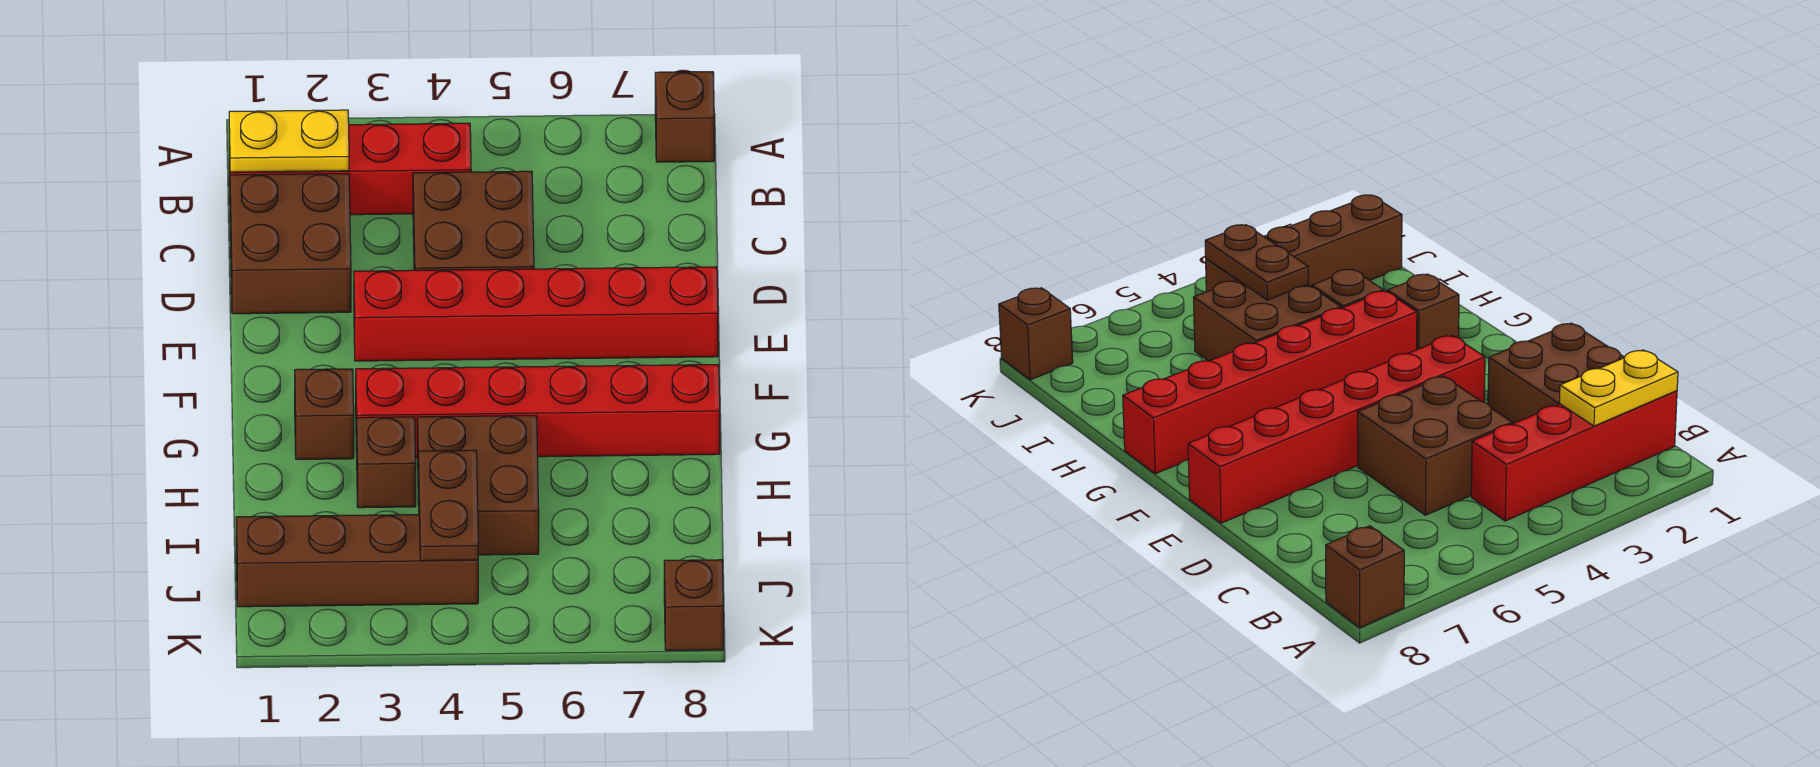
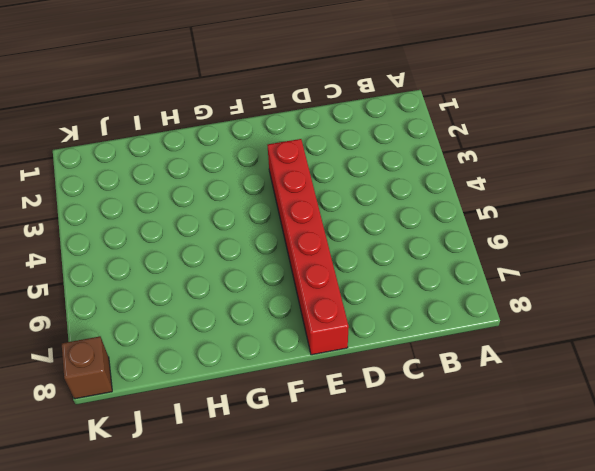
none -> brown brick A8 level 1
none -> red brick B1:B4 level 1
none -> brown brick C1:D2 level 1

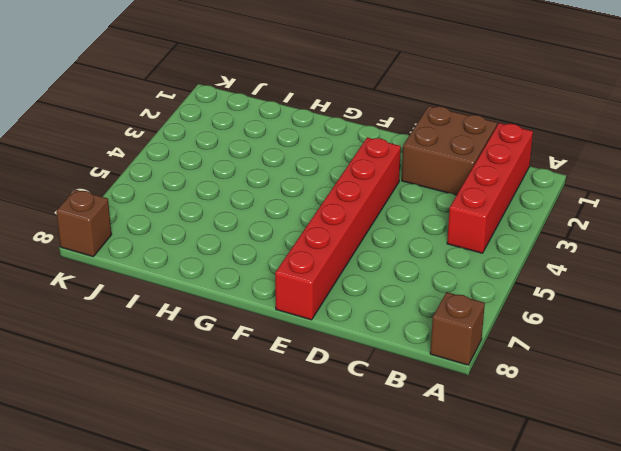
none -> brown brick C4:D5 level 1
none -> brown brick G2 level 1
none -> red brick G3:G8 level 1

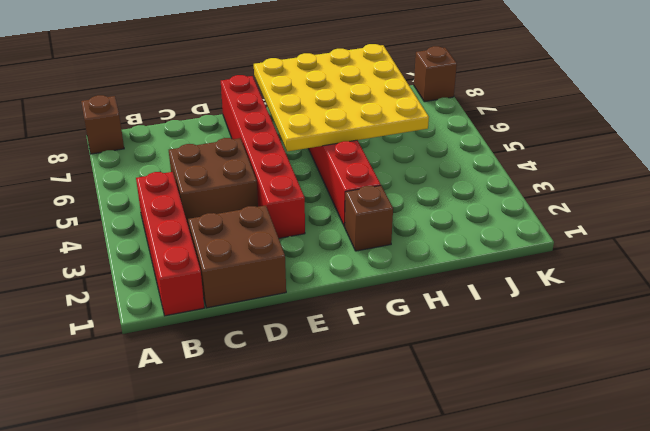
yellow plate F5:I8 level 2 -> none
none -> brown brick H3 level 1
none -> brown brick H4:I5 level 1
none -> brown brick J1:J4 level 1

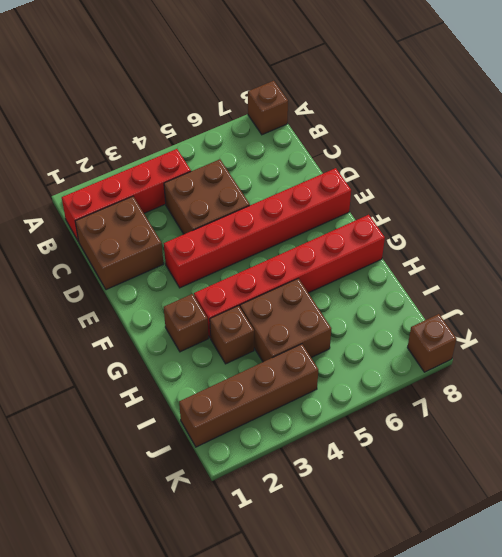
none -> yellow plate B1:B2 level 2
none -> brown plate I4:J4 level 2

